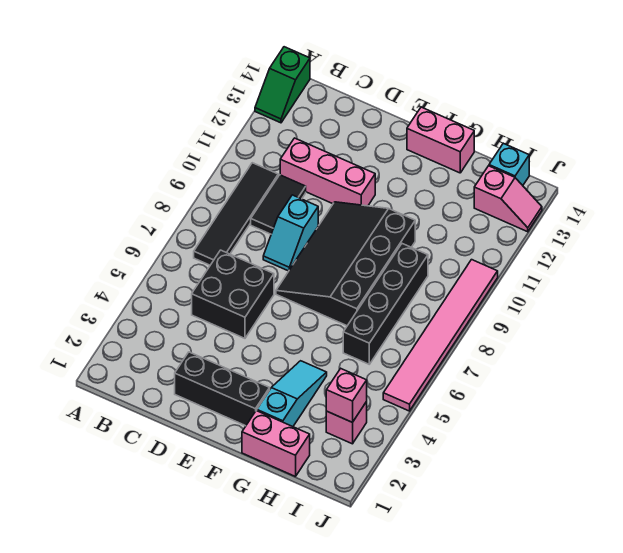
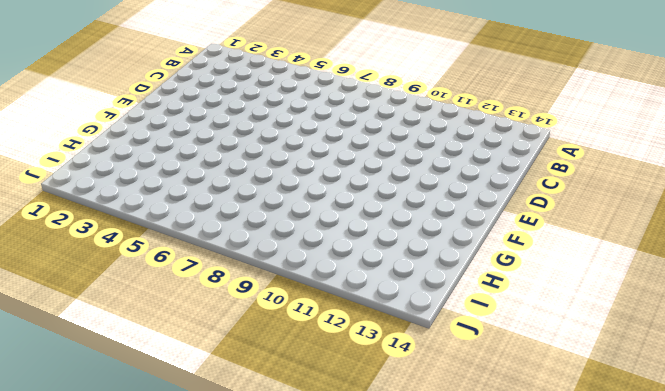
none -> green slope A13:A14 level 1 top 14
none -> black tile B7:B10 level 1
none -> black brick C5:D6 level 1

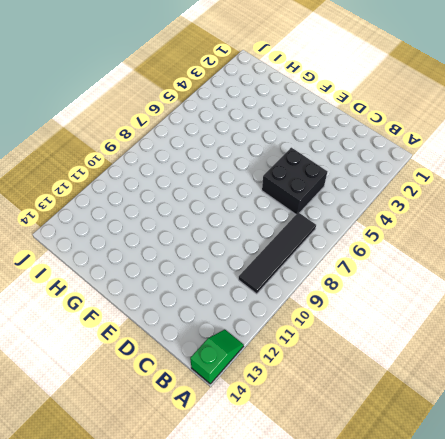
none -> black tile C9:C10 level 1
none -> pink brick C11:E11 level 1
none -> black brick D2:F2 level 1

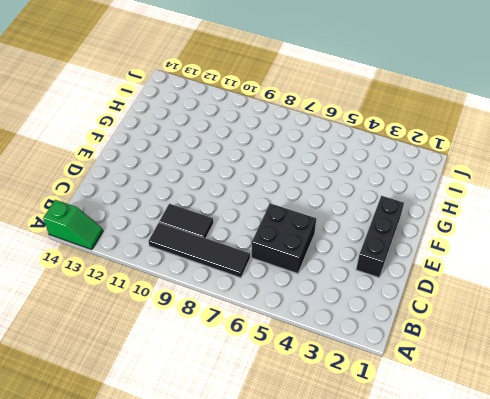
none -> pink brick C11:E11 level 1
none -> cyan slope D8:D9 level 1 top 9
none -> black slope E7:G10 level 1 top G

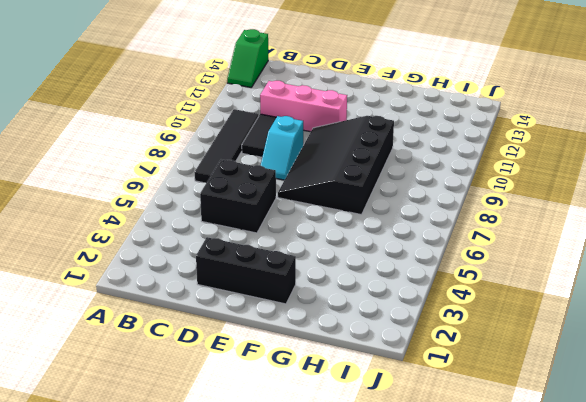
none -> pink brick F14:G14 level 1
none -> pink brick G1:H1 level 1
none -> cyan slope G2:G4 level 1 top 2

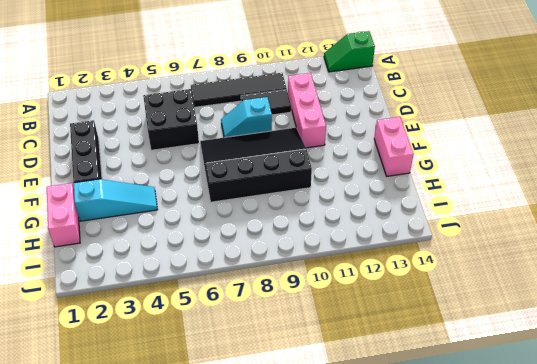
none -> black brick H6:H9 level 1
none -> pink brick I3 level 1
none -> pink slope I13:J13 level 1 top I

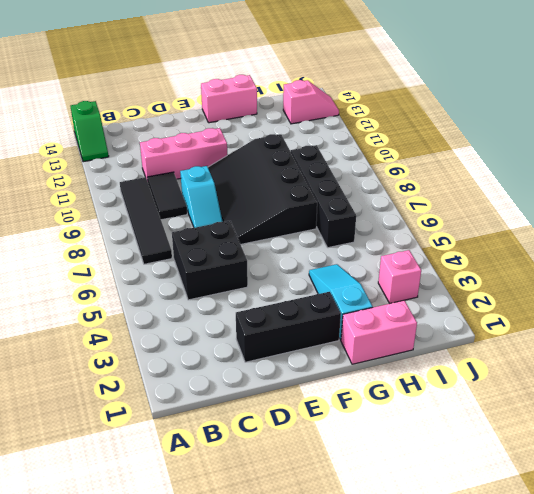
none -> cyan brick I14 level 1
none -> pink tile J5:J10 level 1
none -> pink brick I3 level 2

